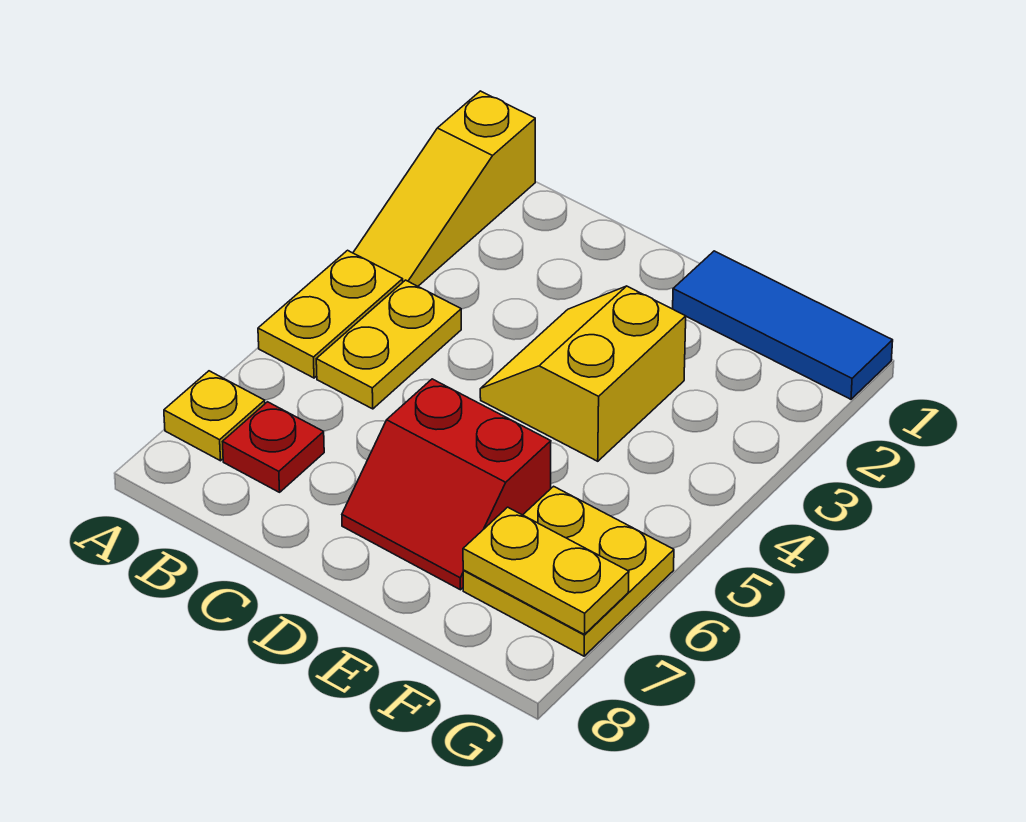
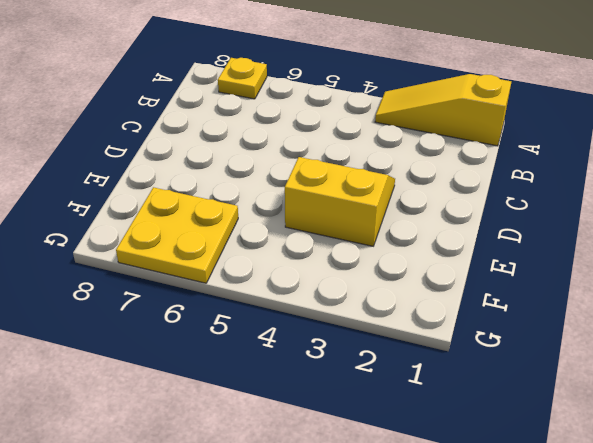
none -> yellow plate A4:A5 level 1
none -> yellow plate B4:B5 level 1

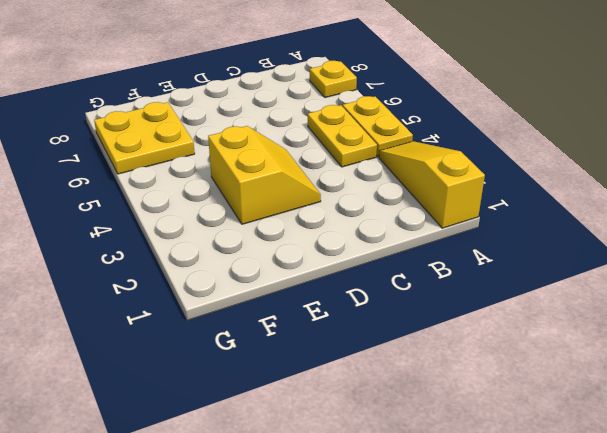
none -> red plate B7 level 1
none -> red slope D6:E7 level 1 top 6

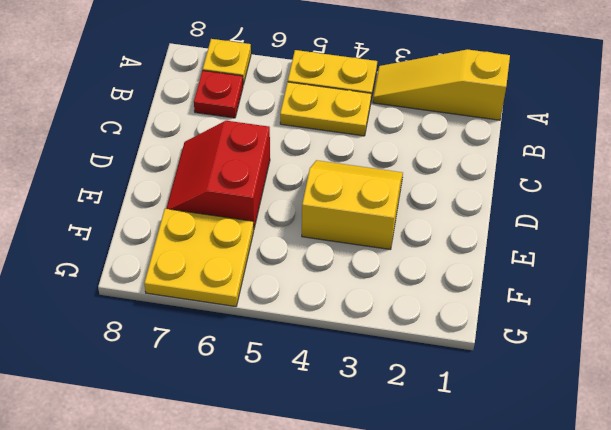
none -> blue tile E1:G1 level 1
none -> yellow plate F7:G7 level 2

